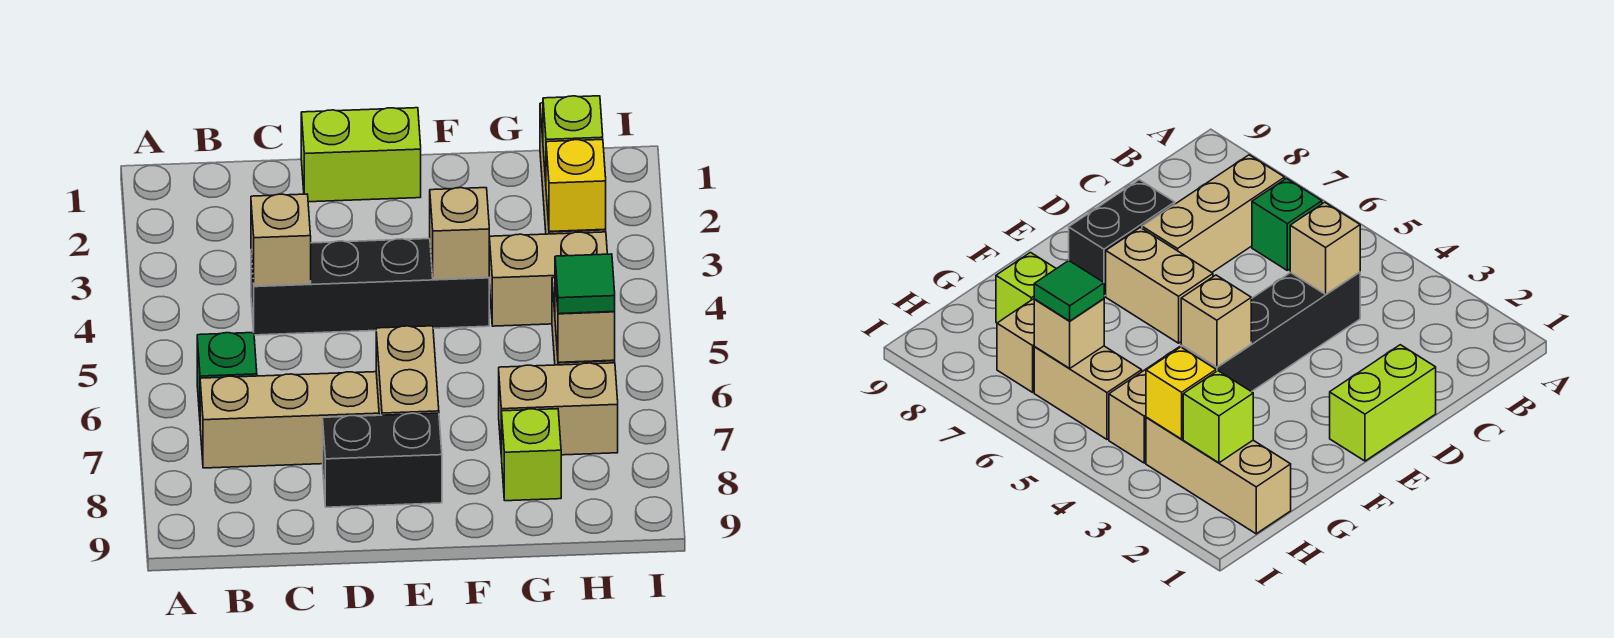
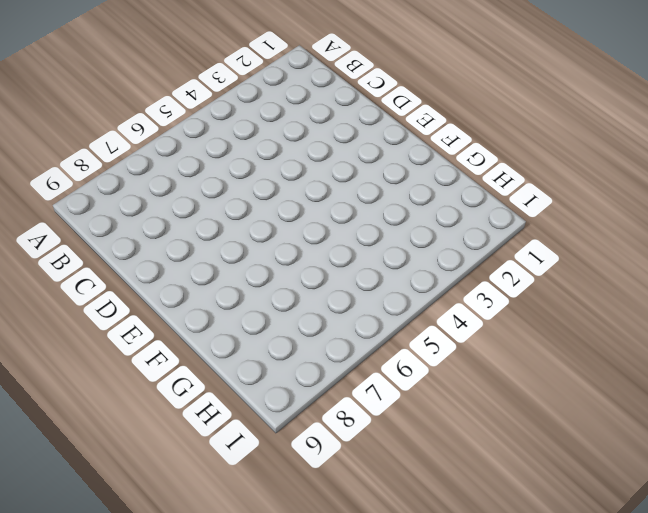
none -> green brick B6 level 1
none -> tan brick B7:D7 level 1
none -> black brick C4:F4 level 1

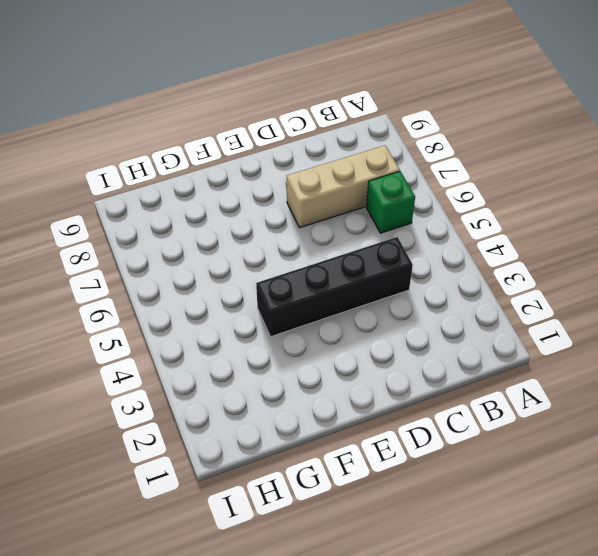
none -> lime brick D1:E1 level 1
none -> black brick D8:E8 level 1
none -> tan brick E6:E7 level 1

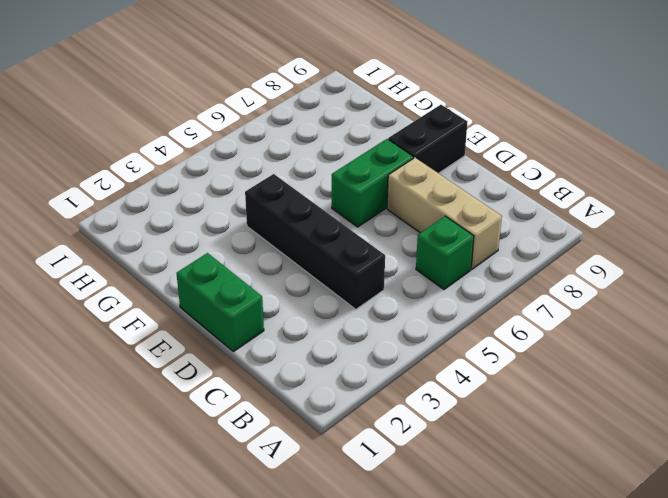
green brick D1:E1 level 1 -> lime brick D1:E1 level 1
green brick E6:E7 level 1 -> tan brick E6:E7 level 1
black brick E8:E9 level 1 -> black brick D8:E8 level 1
none -> tan brick G4:H4 level 1
none -> tan brick G7:H7 level 1
none -> lime brick G8 level 1

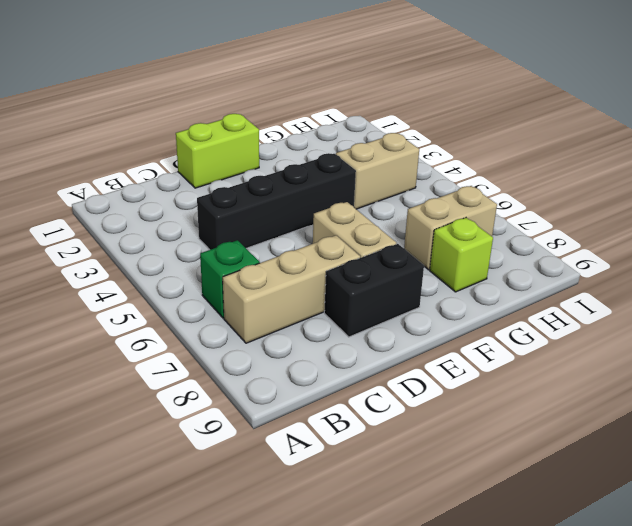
none -> tan brick H1:H3 level 1
none -> tan brick H5:H6 level 1
none -> tan brick C4 level 2

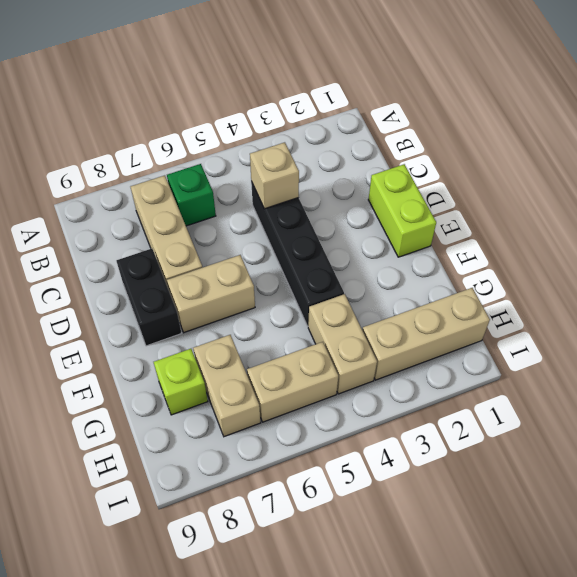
none -> tan brick F4 level 2
none -> lime brick H2 level 2
none -> yellow brick H3 level 2

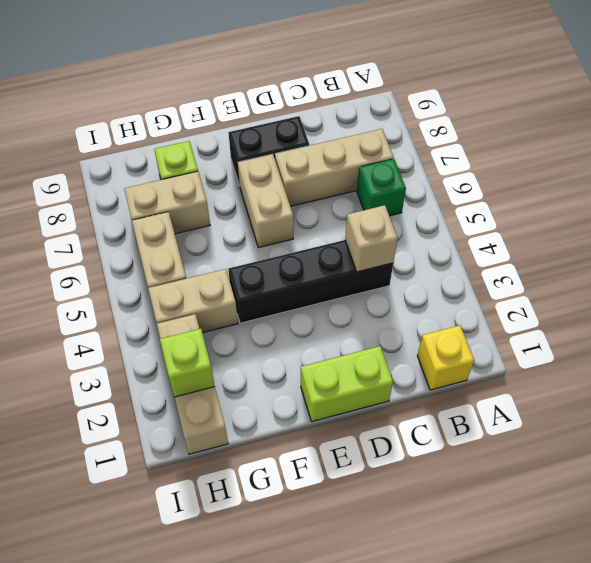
yellow brick B1 level 1 -> yellow brick H3 level 2
none -> tan brick F4 level 2
none -> tan brick H6 level 2
none -> green tile H6 level 3

